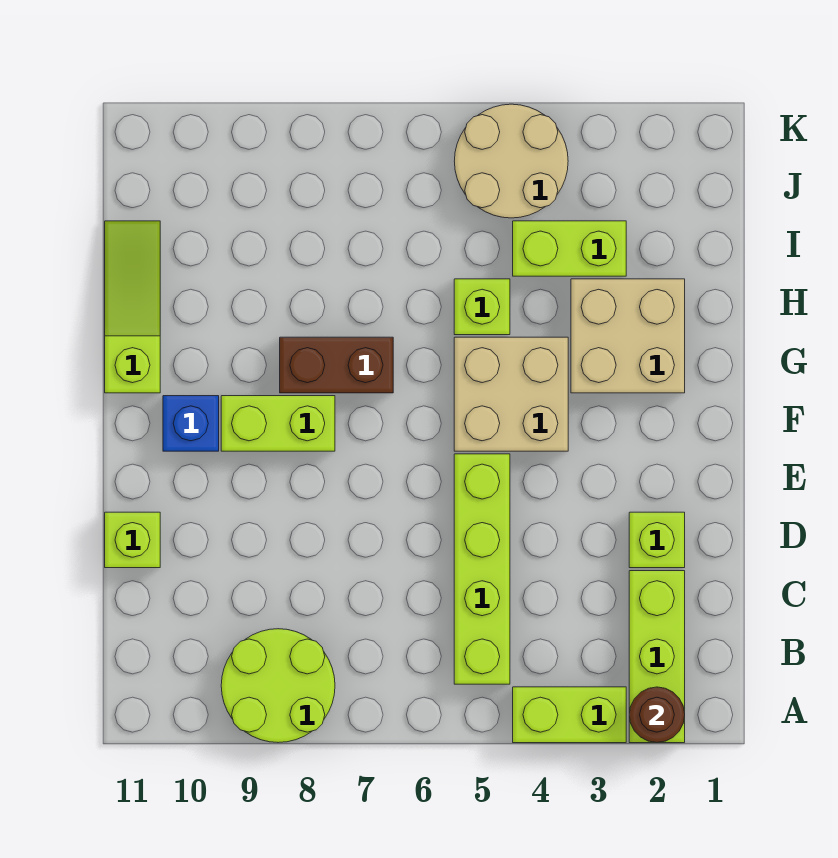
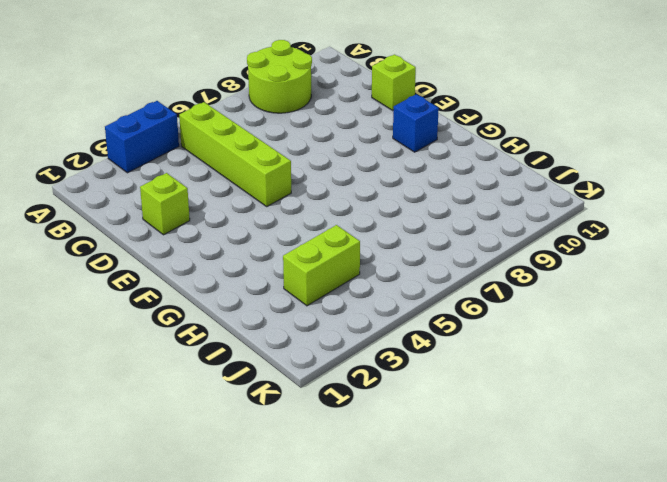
blue brick A3:A4 level 1 -> lime brick A3:A4 level 1
none -> lime brick A2:C2 level 1
none -> tan brick F4:G5 level 1
none -> lime brick F8:F9 level 1

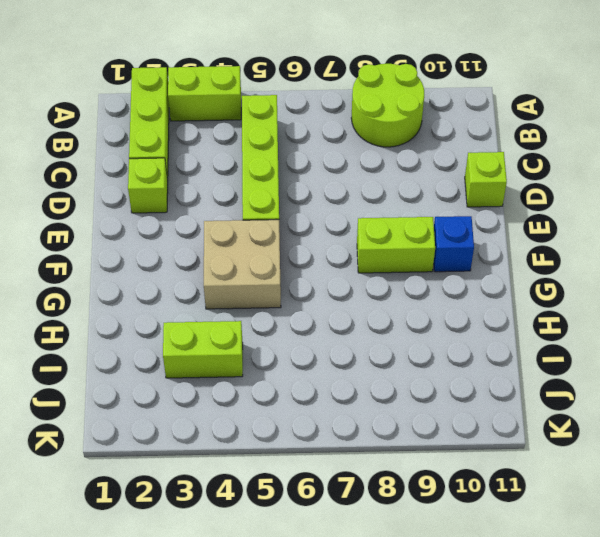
none -> tan brick G2:H3 level 1
none -> brown brick G7:G8 level 1
none -> lime slope G11:I11 level 1 top G

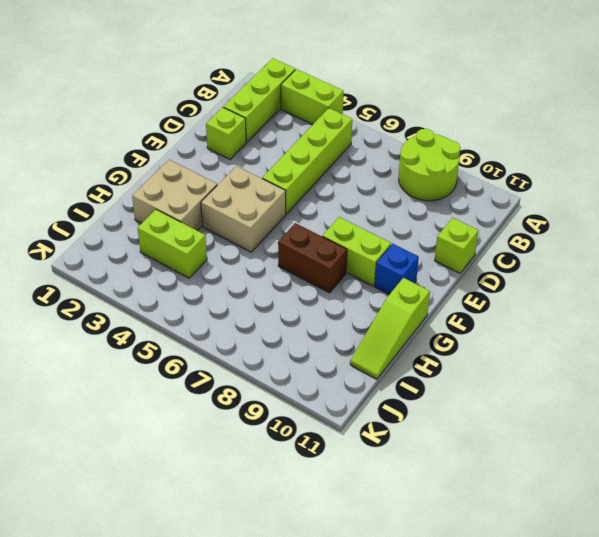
none -> lime brick H5 level 1
none -> tan round brick J4:K5 level 1
none -> brown round brick A2 level 2

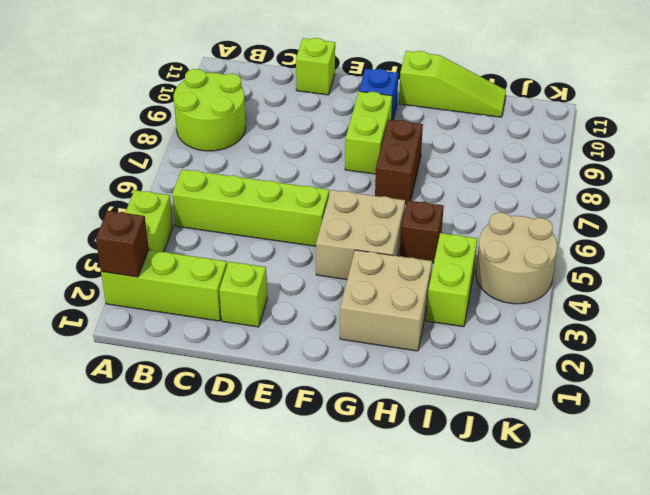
brown brick A2 level 2 -> brown round brick A2 level 2
brown brick H5 level 1 -> lime brick H5 level 1

